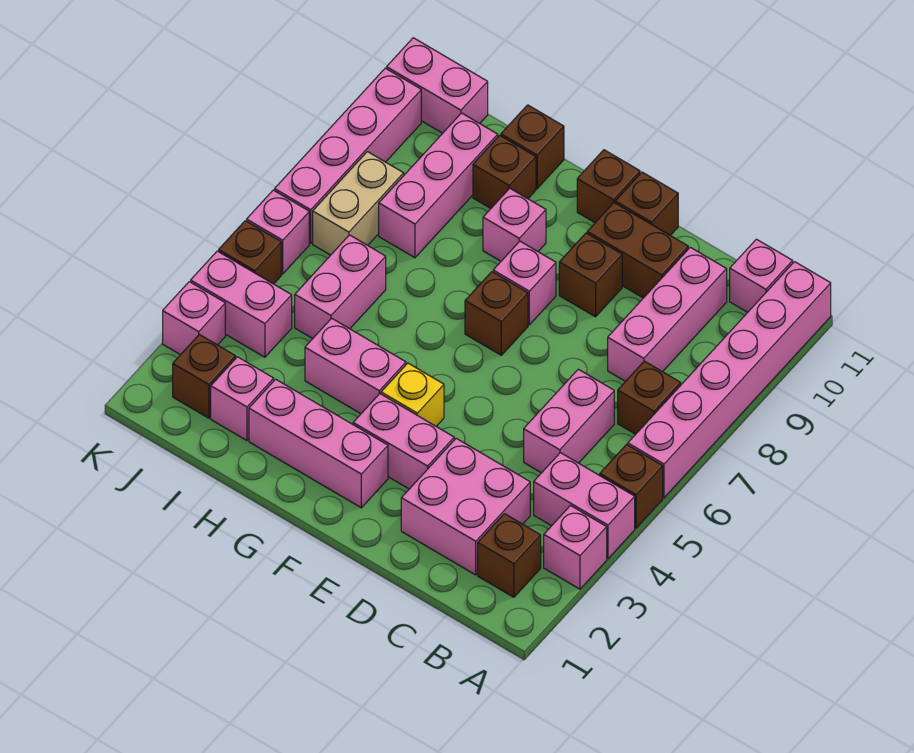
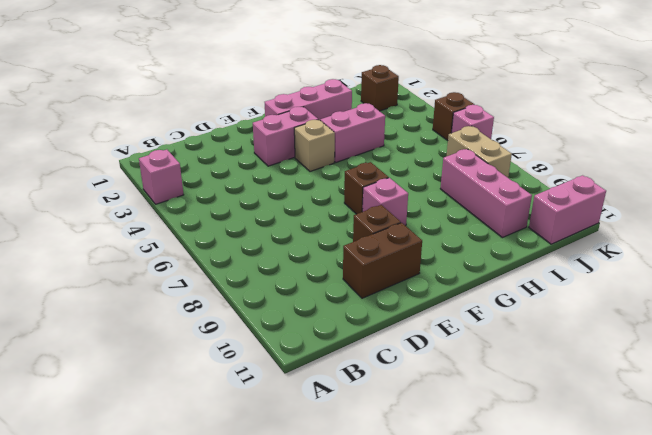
tan brick F4 level 1 -> yellow brick F4 level 1
none -> pink brick A4:B4 level 1
none -> brown brick A5 level 1
none -> pink brick A6:A11 level 1
none -> brown brick B2 level 1

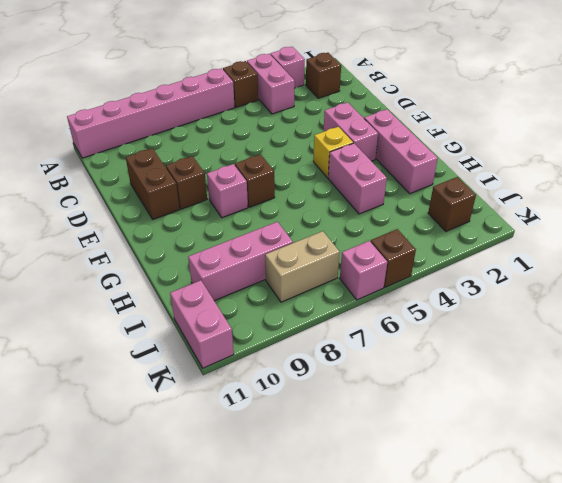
none -> brown brick B7 level 1
none -> pink brick B11 level 1
none -> pink brick C2:D3 level 1
none -> pink brick C5:C6 level 1

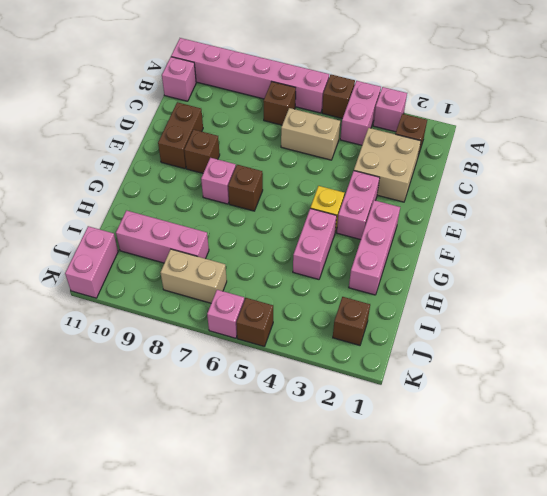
tan brick C2:D3 level 1 -> pink brick C2:D3 level 1
tan brick C5:C6 level 1 -> pink brick C5:C6 level 1
none -> pink brick C8:C10 level 1
none -> brown brick E11 level 1
none -> brown brick F11 level 1
none -> pink brick G9 level 1

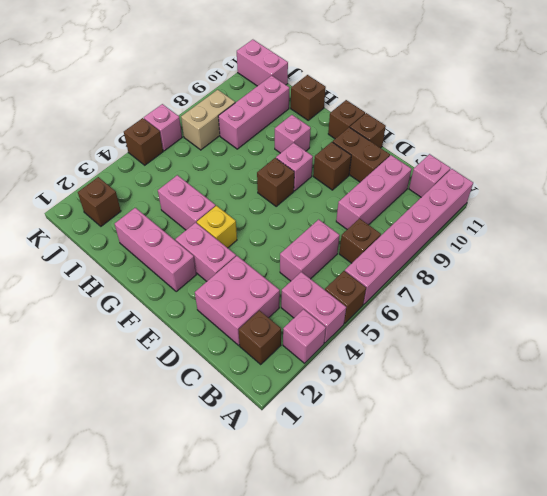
none -> brown brick H10 level 1
none -> pink brick I2 level 1
none -> pink brick I5:I6 level 1
none -> pink brick J4:K4 level 1

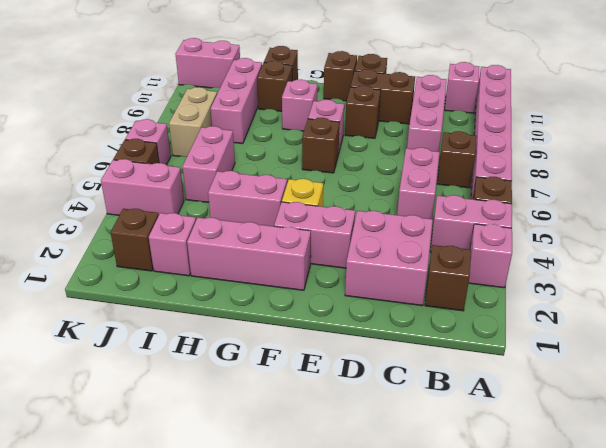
none -> pink brick K3 level 1
none -> pink brick K7:K10 level 1

